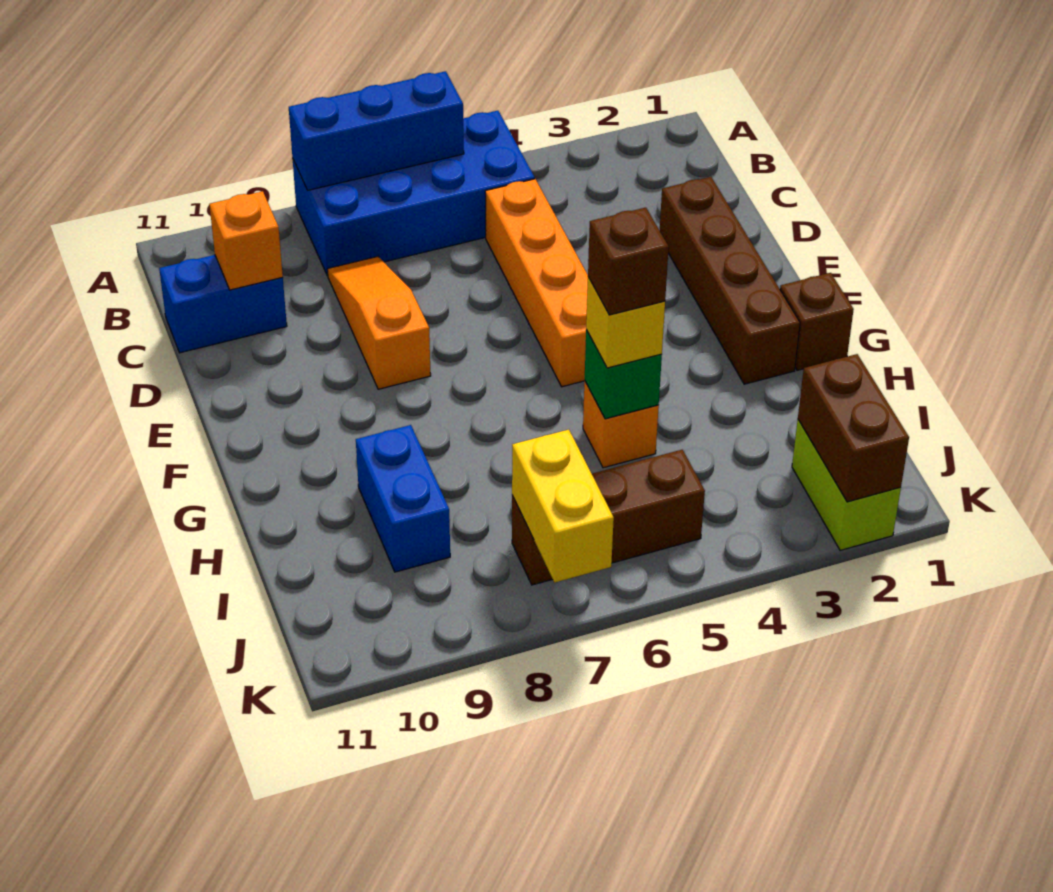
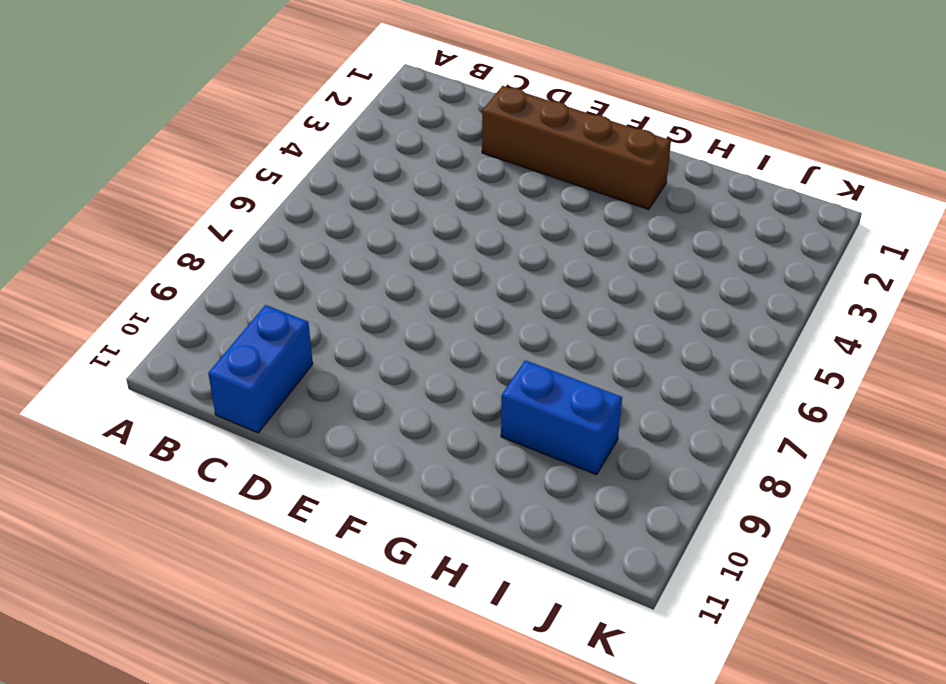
none -> blue brick A5:B8 level 1
none -> orange brick C5:F5 level 1
none -> orange slope C8:E8 level 1 top E

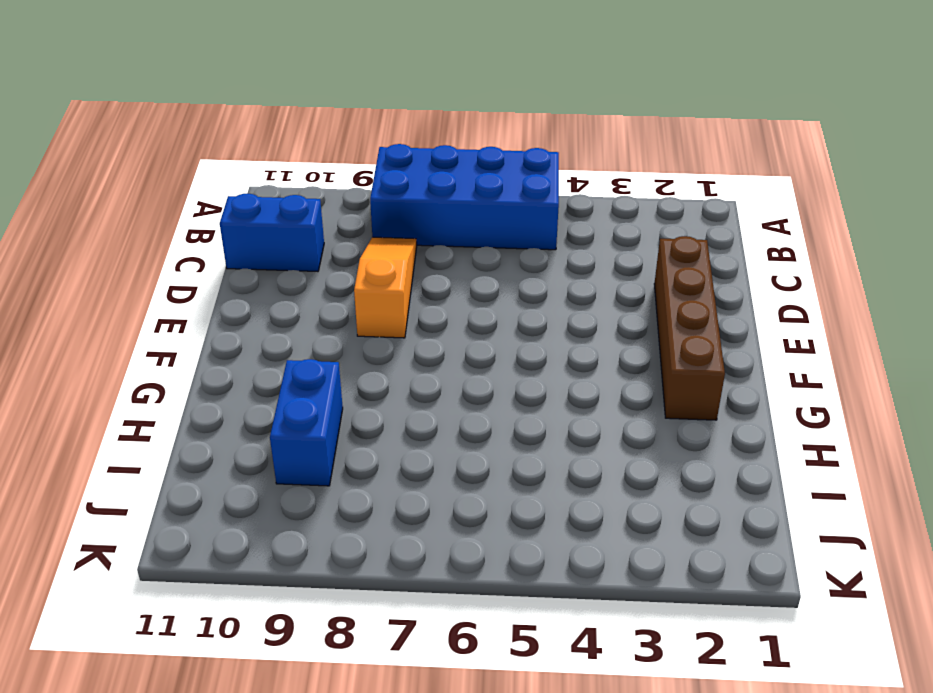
none -> orange brick C5:F5 level 1
none -> brown brick G1 level 1
none -> orange brick H5 level 1

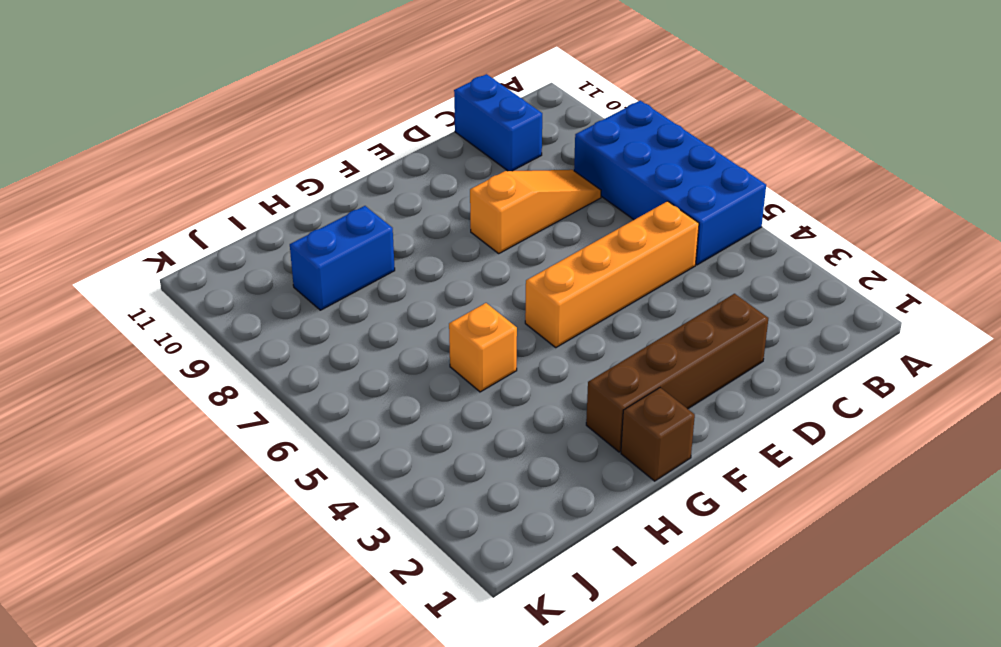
none -> lime brick J2:K2 level 1
none -> brown brick J5:J7 level 1
none -> blue brick A6:A8 level 2

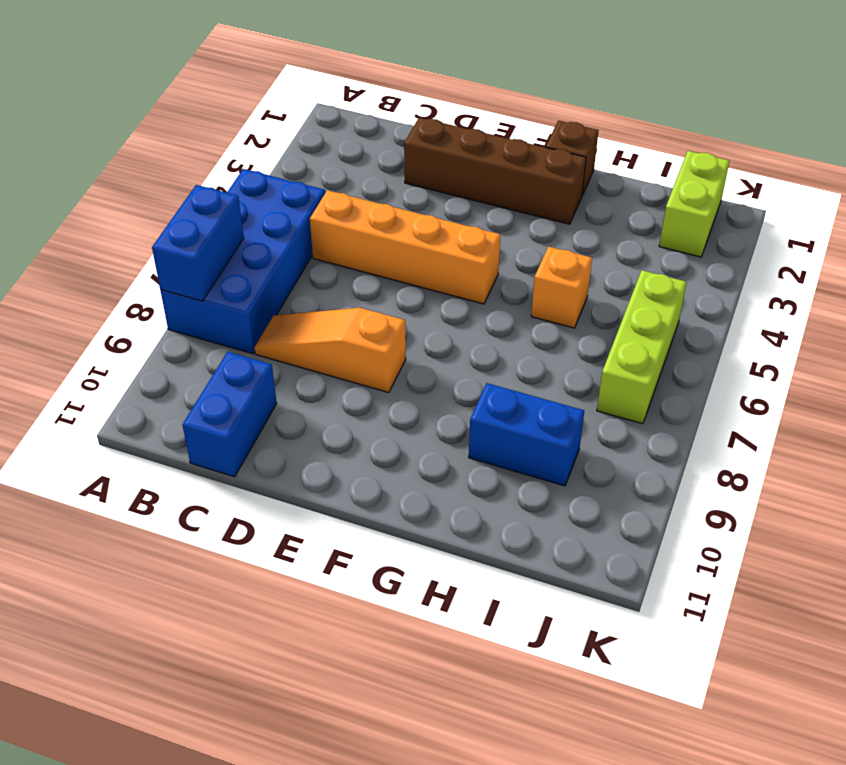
blue brick A7:A8 level 2 -> blue brick A6:A8 level 2
lime brick J1:J2 level 1 -> lime brick J2:K2 level 1
lime brick J5:J7 level 1 -> brown brick J5:J7 level 1
none -> orange brick C10 level 2
none -> green brick H5 level 2
none -> brown brick J2:K2 level 2

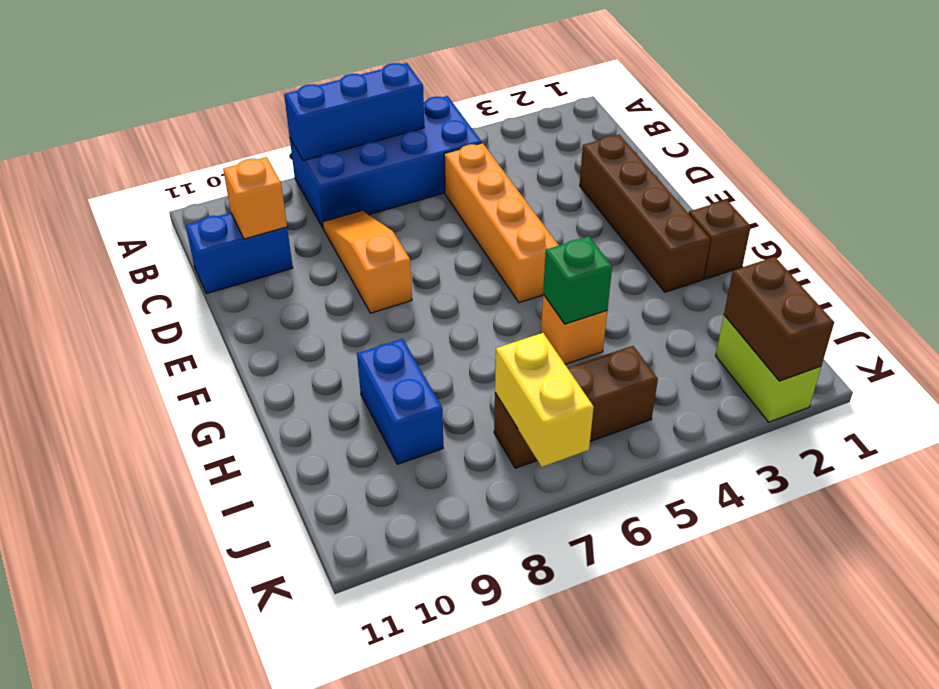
none -> yellow brick H5 level 3
none -> brown brick H5 level 4

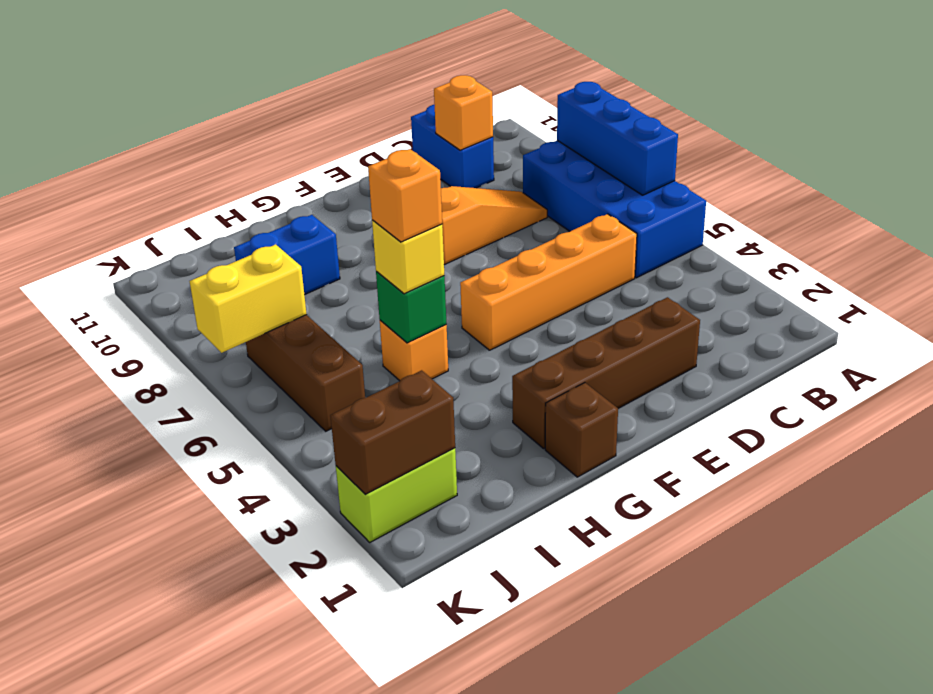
orange brick H5 level 4 -> brown brick H5 level 4

